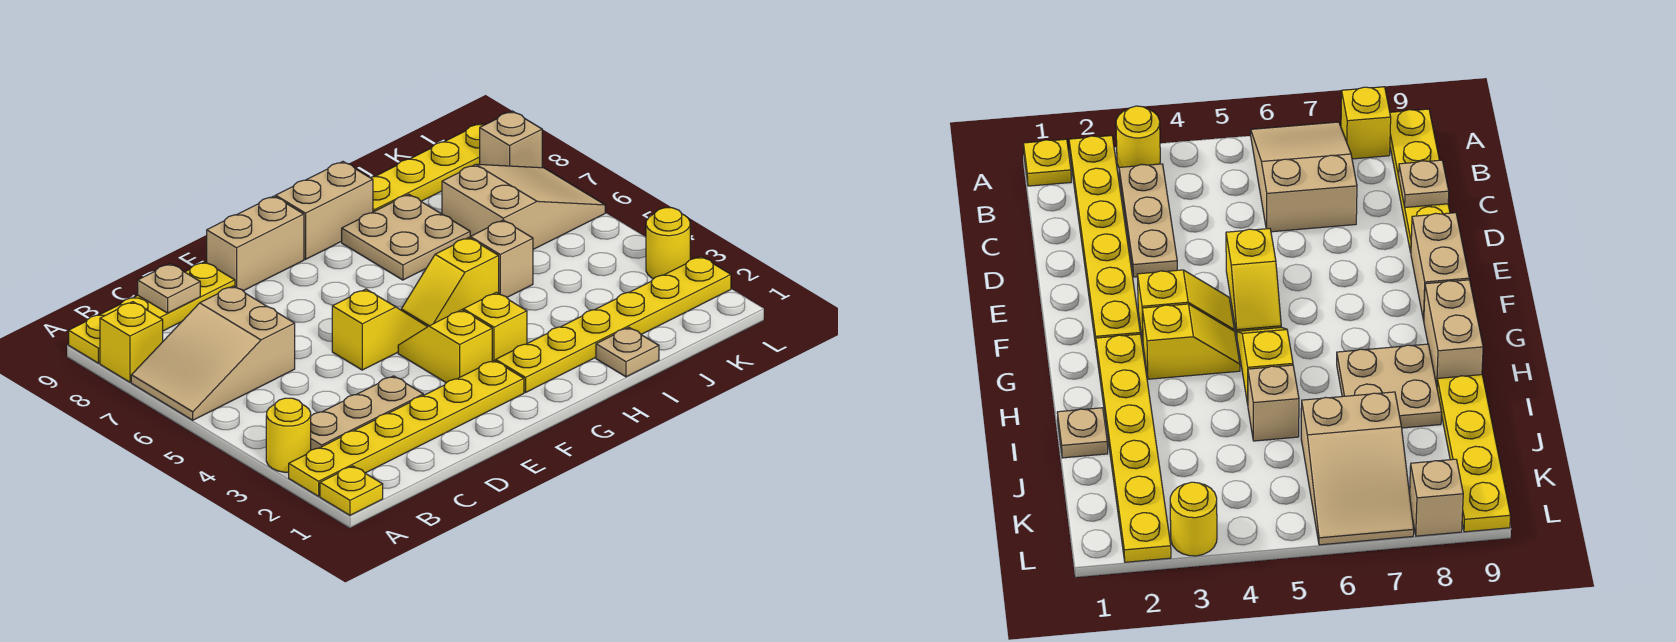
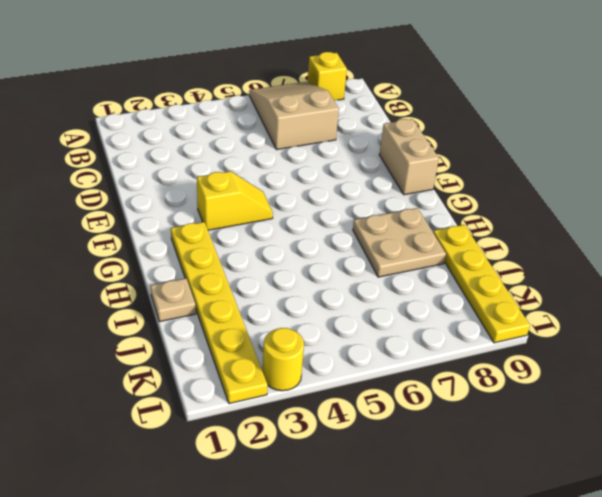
none -> yellow plate A1 level 1
none -> yellow plate A2:F2 level 1
none -> yellow round brick A3 level 1

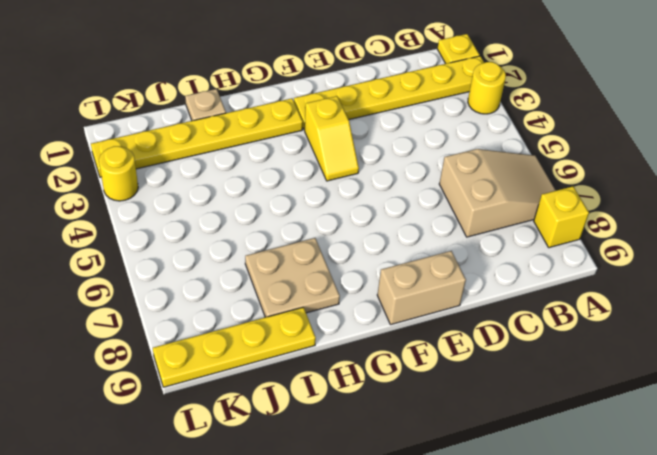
none -> yellow plate A9:D9 level 1
none -> tan plate B3:D3 level 1
none -> yellow slope E5:F5 level 1 top E

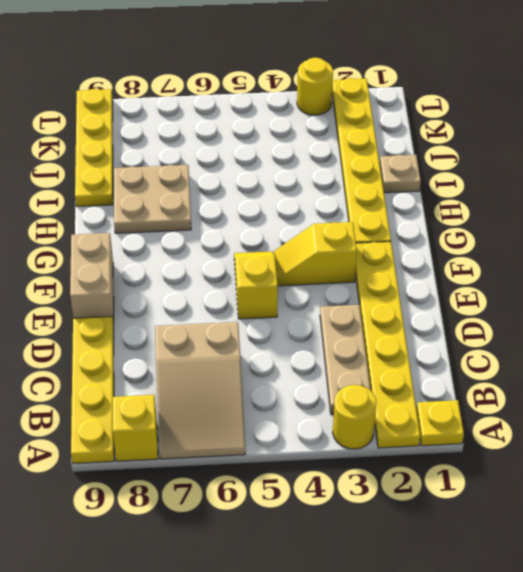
none -> yellow slope G3:G4 level 1 top 3
none -> yellow slope G5:H5 level 1 top H
none -> tan brick G9:H9 level 1

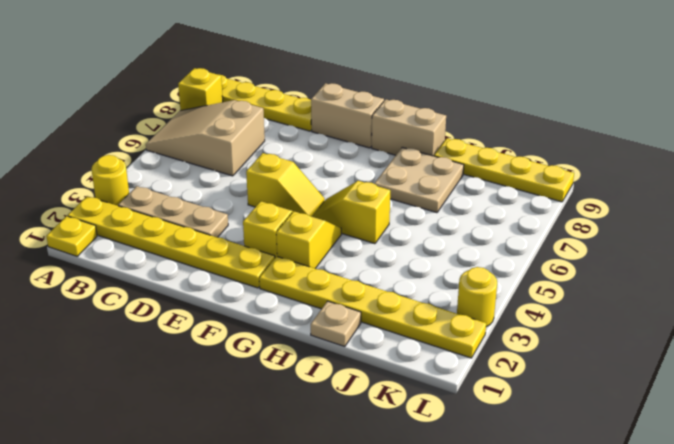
none -> tan brick I5 level 1
none -> tan slope J6:L7 level 1 top J
none -> tan brick L8 level 1

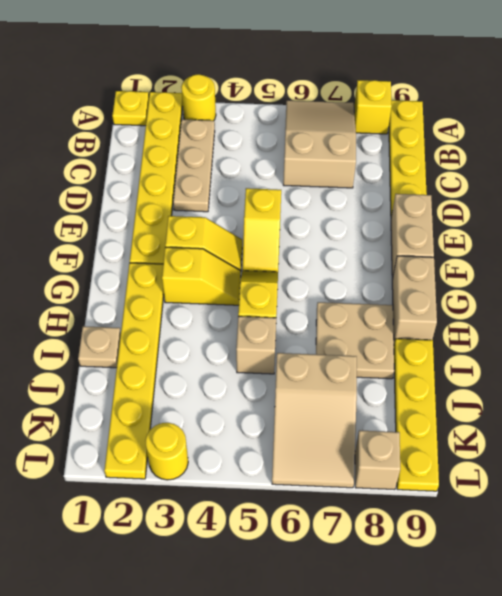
none -> tan plate C9 level 2

